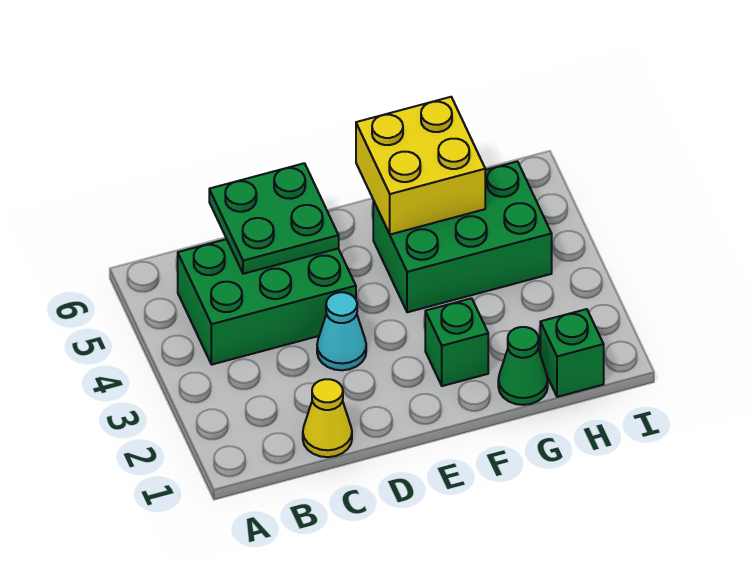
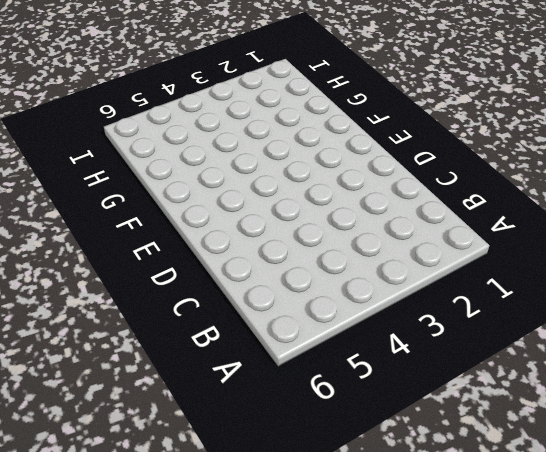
none -> green brick B4:D5 level 1
none -> yellow cone C1 level 1

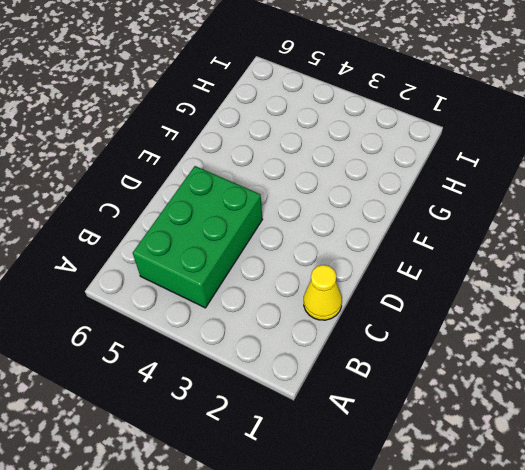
none -> cyan cone D3 level 1
none -> green brick F2 level 1

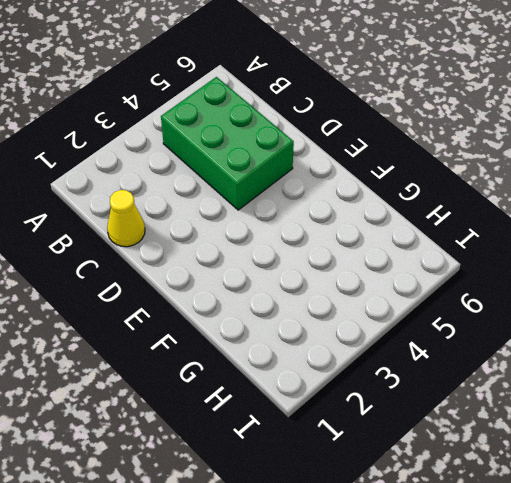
none -> cyan cone D3 level 1
none -> green brick F2 level 1

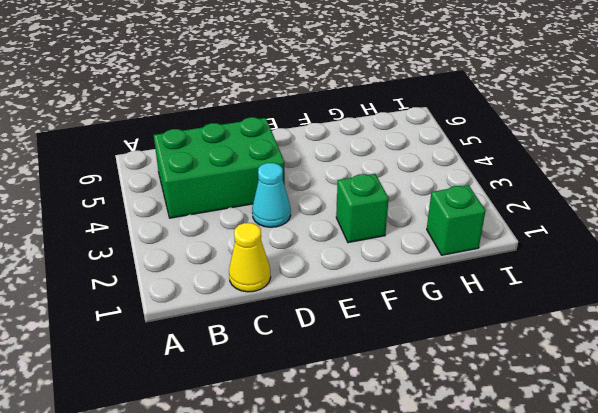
none -> green brick F4:H5 level 1
none -> green cone G1 level 1

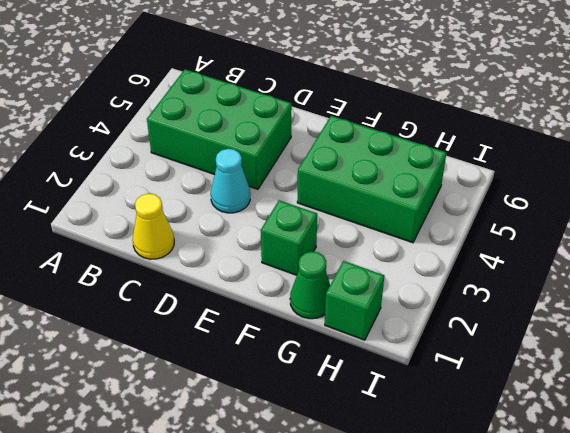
none -> green plate C5:D6 level 2
none -> yellow brick F5:G6 level 2

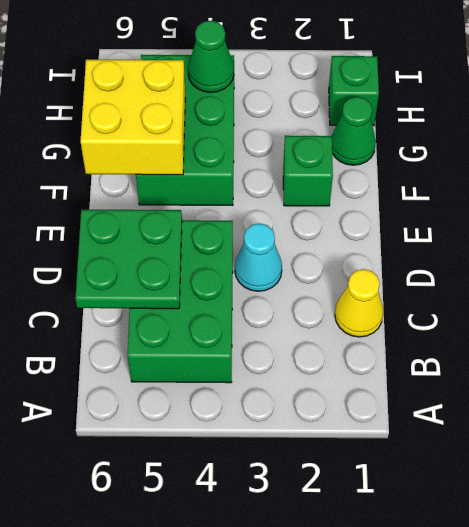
green cone H4 level 2 -> none

